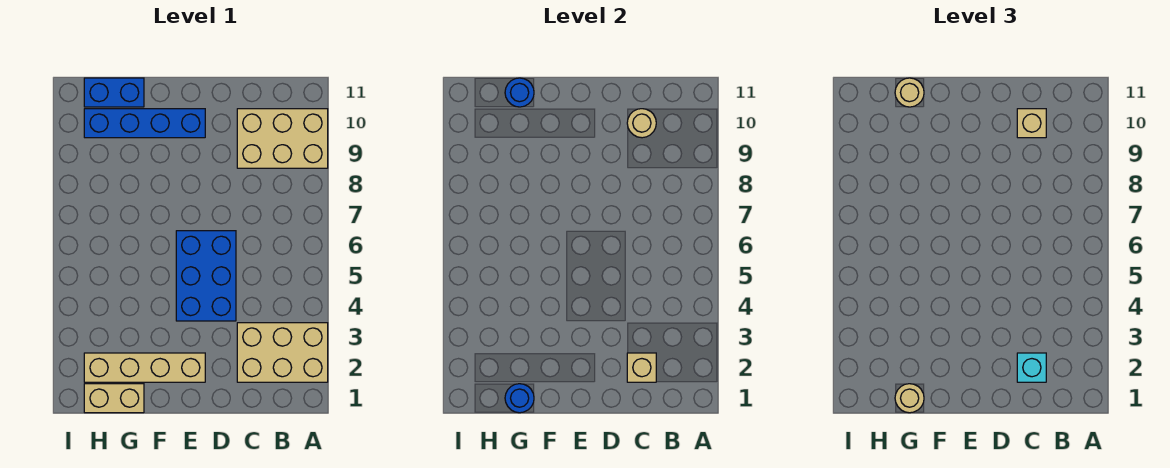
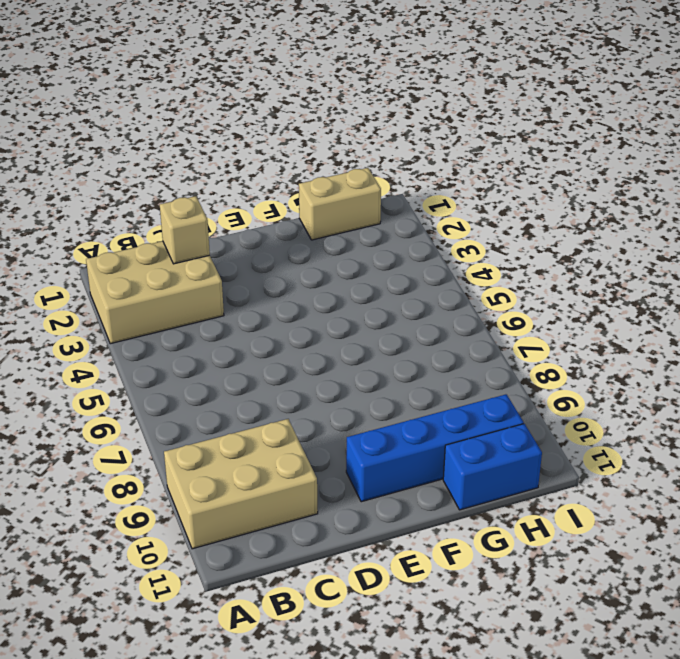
none -> blue brick D4:E6 level 1
none -> tan brick E2:H2 level 1
none -> tan round brick C10 level 2

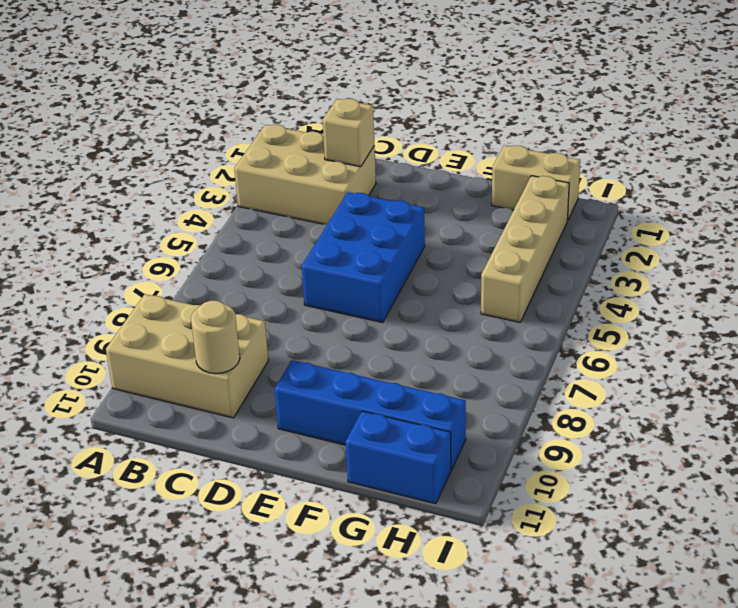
tan brick H2:H5 level 1 -> tan brick E2:H2 level 1
none -> blue round brick G1 level 2
none -> blue round brick G11 level 2
none -> cyan brick C2 level 3

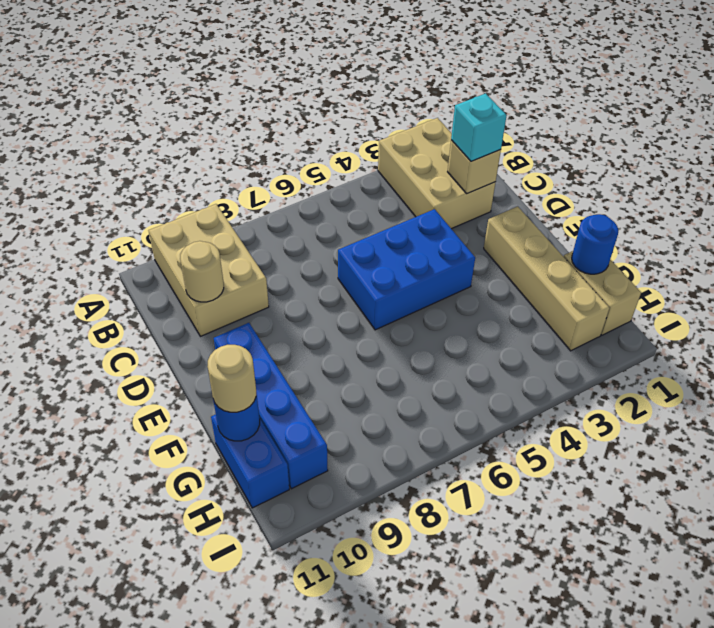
none -> tan brick C10 level 3
none -> tan round brick G1 level 3

